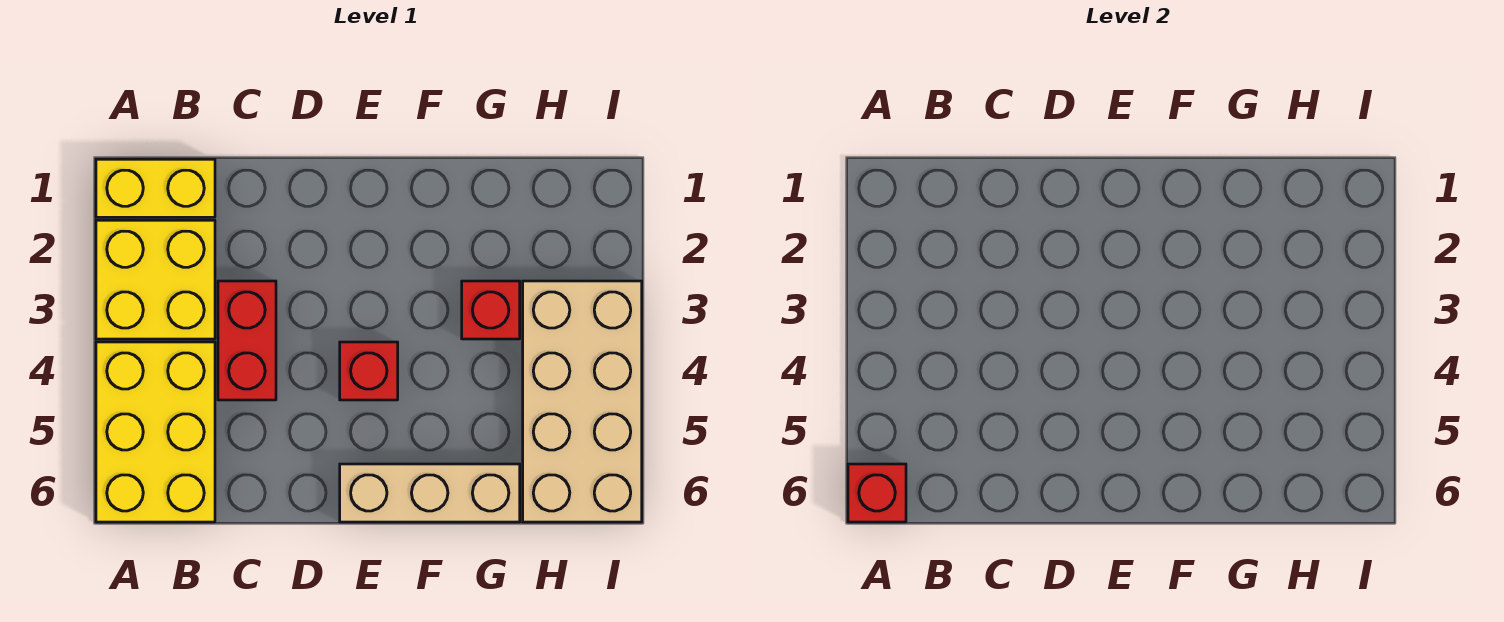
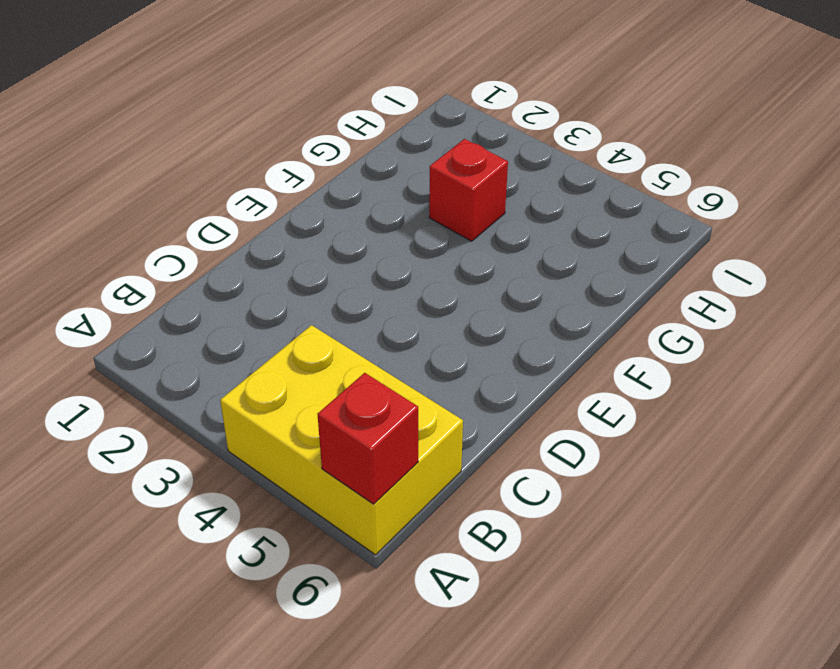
none -> yellow brick A1:B1 level 1
none -> yellow brick A2:B3 level 1

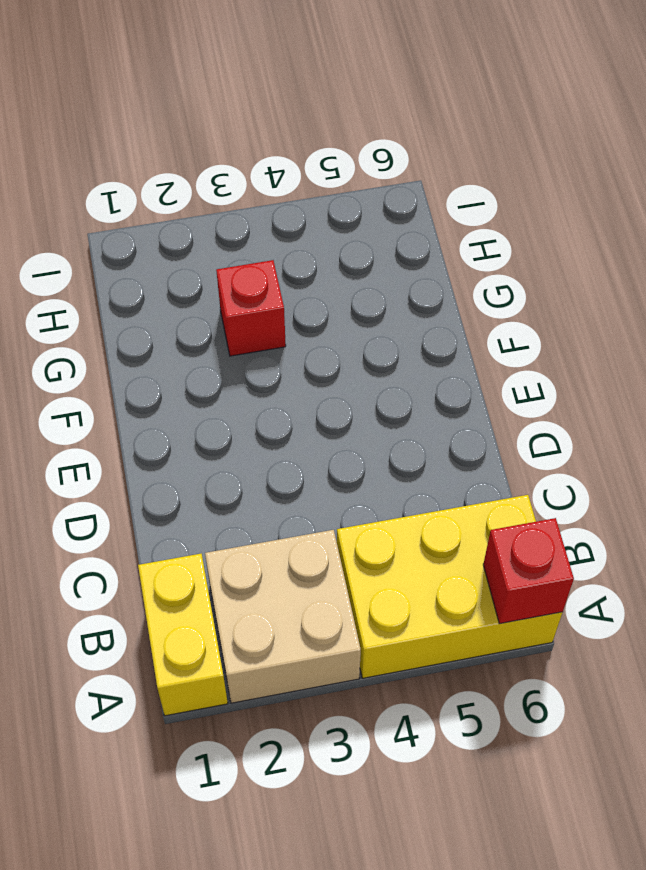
tan brick A2:B3 level 1 -> yellow brick A2:B3 level 1
none -> red brick C3:C4 level 1
none -> red brick E4 level 1

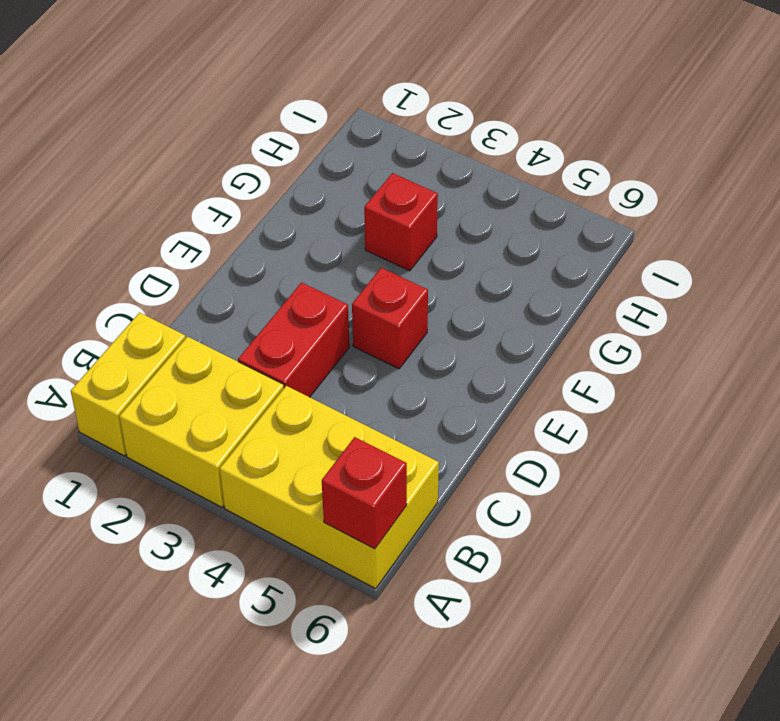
red brick C3:D3 level 1 -> red brick C3:C4 level 1
none -> tan brick E6:G6 level 1
none -> tan brick H3:I6 level 1

